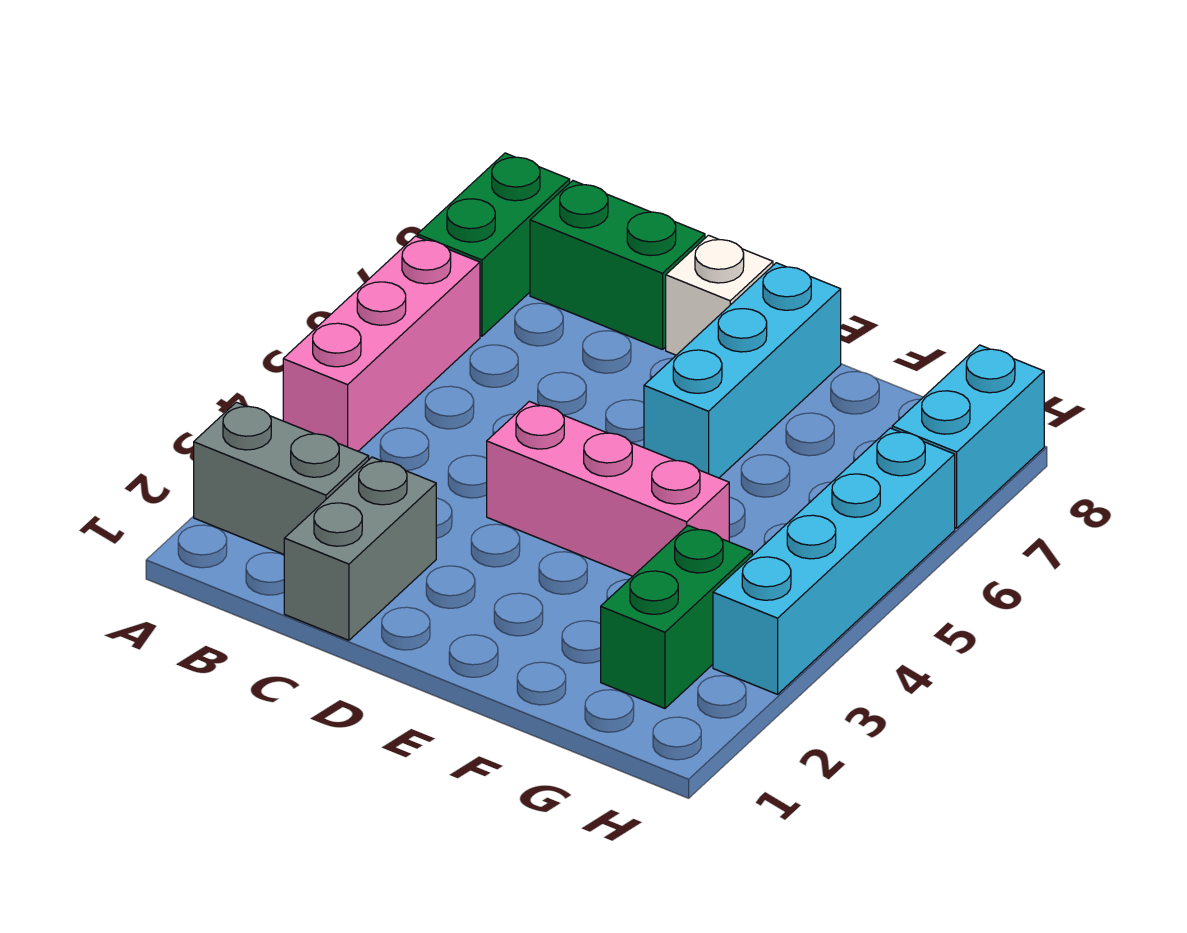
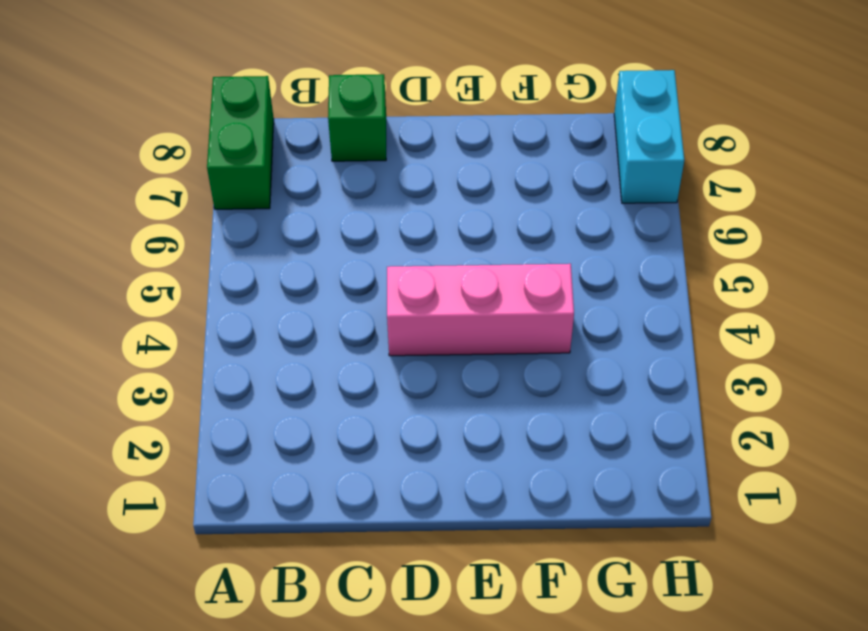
green brick C8 level 1 -> green brick B8:C8 level 1
none -> grey brick A2:B2 level 1
none -> pink brick A4:A6 level 1

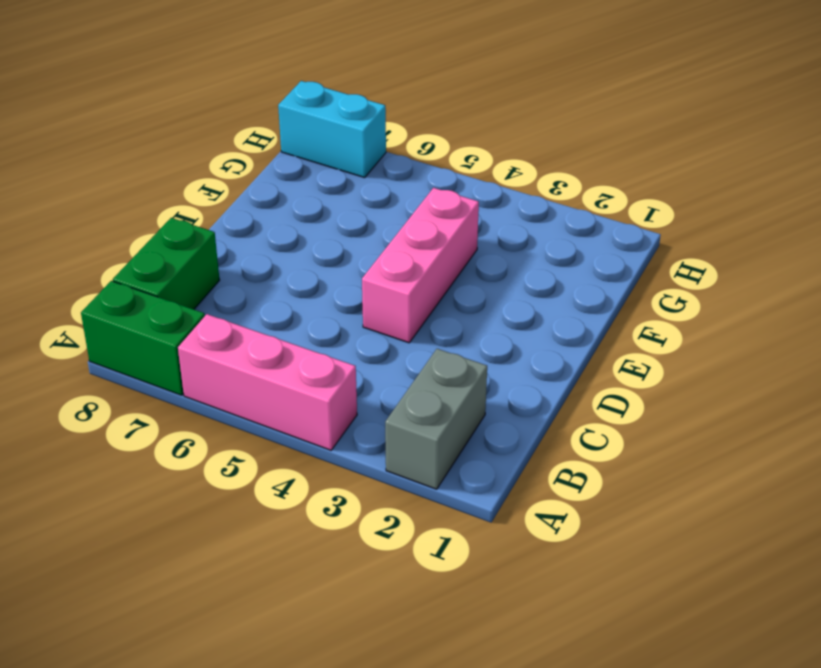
none -> grey brick C1:C2 level 1
none -> white brick D8 level 1

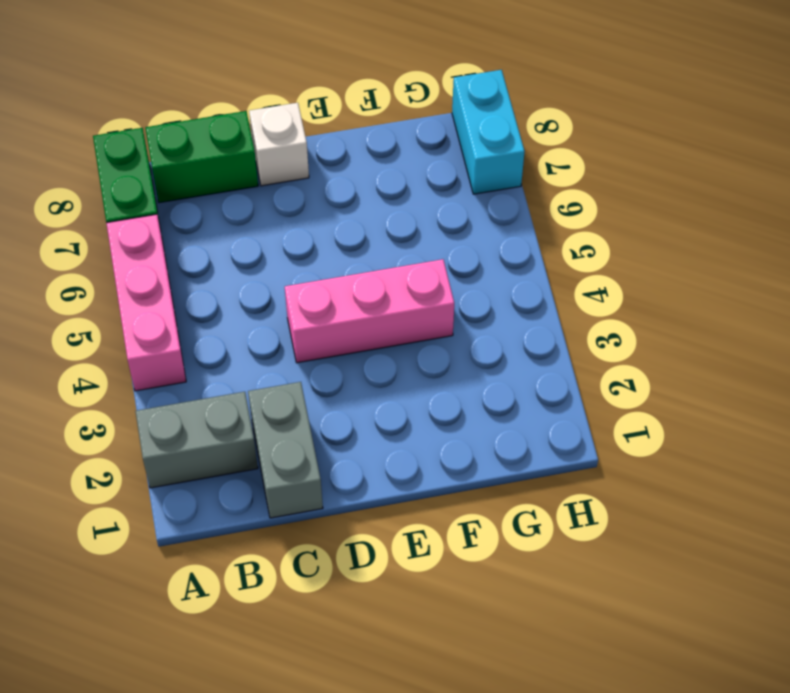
none -> cyan brick E6:E8 level 1
none -> green brick G2:G3 level 1

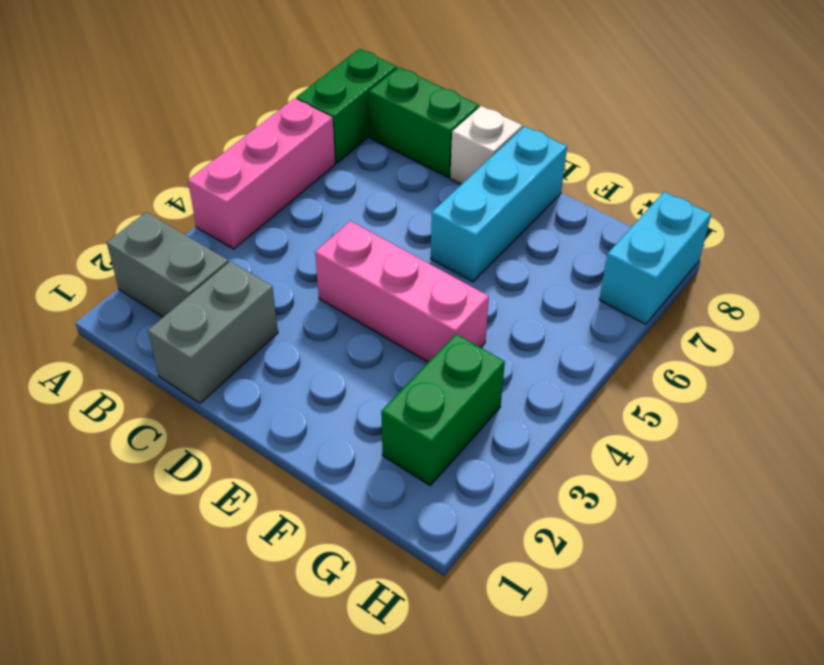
none -> cyan brick H3:H6 level 1

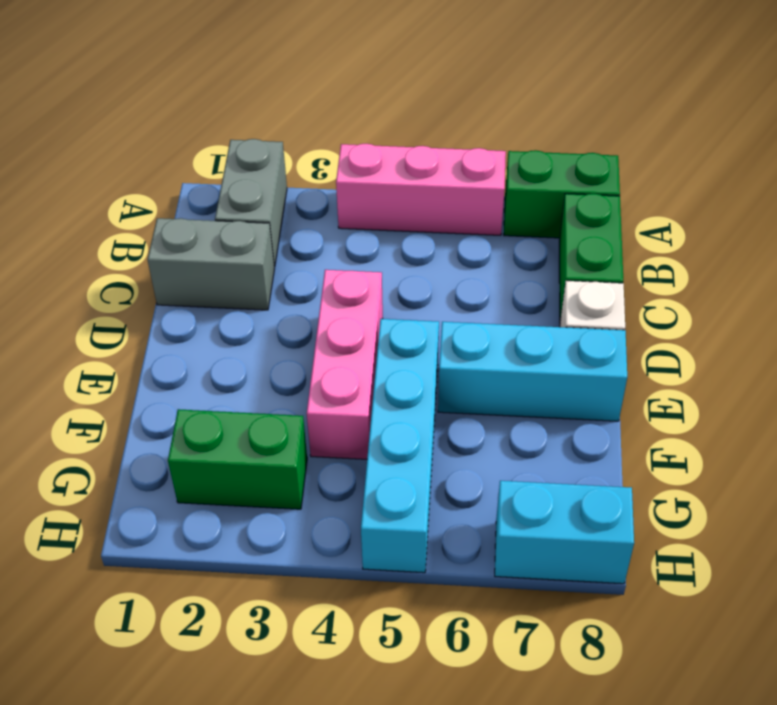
cyan brick E5:H5 level 1 -> cyan brick H3:H6 level 1

